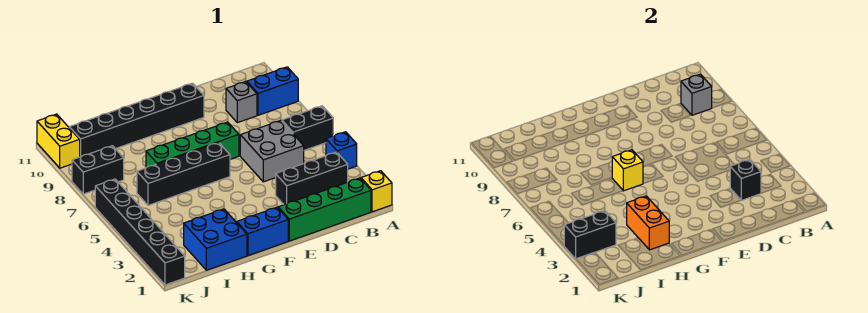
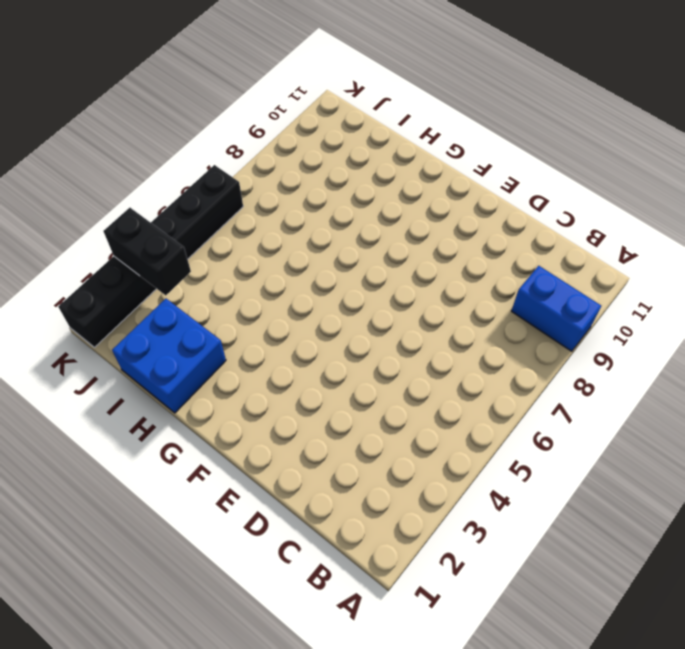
none -> yellow brick A1 level 1
none -> blue brick A4 level 1
none -> black brick A6:B6 level 1

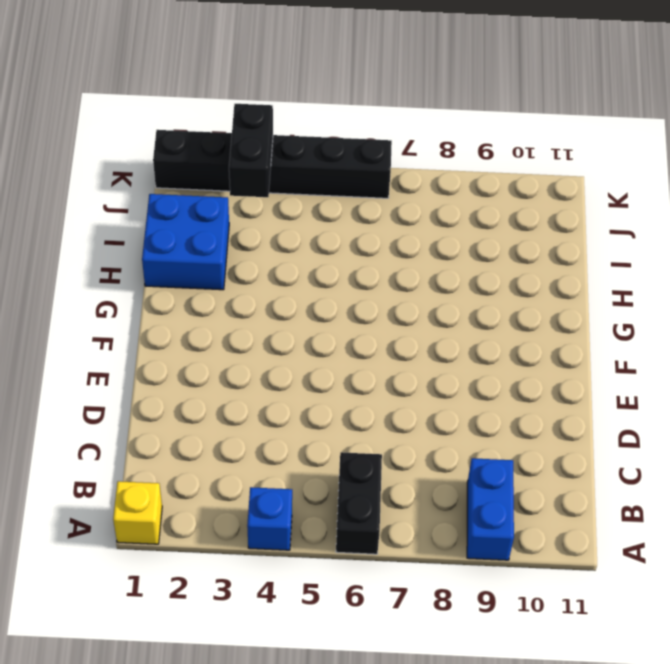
none -> green brick B1:E1 level 1
none -> black brick B3:D3 level 1
none -> grey brick C5:D6 level 1

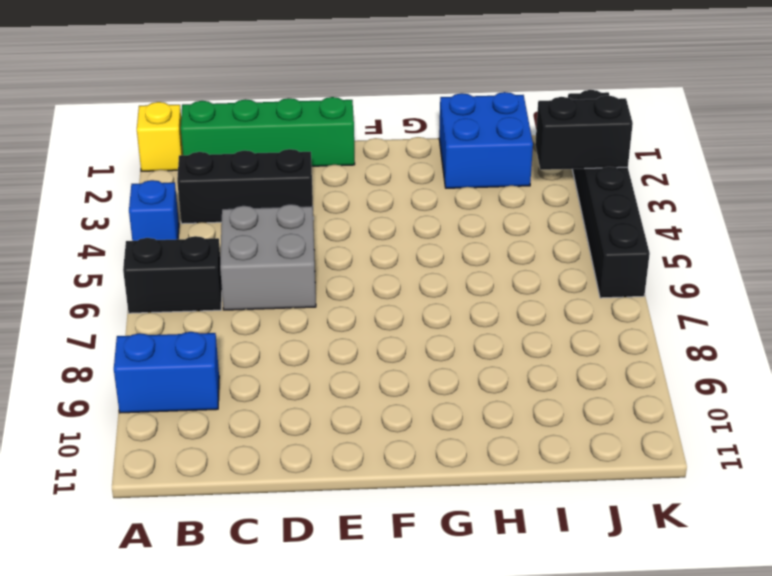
none -> grey brick C9 level 1
none -> green brick E7:H7 level 1
none -> black brick E10:J10 level 1

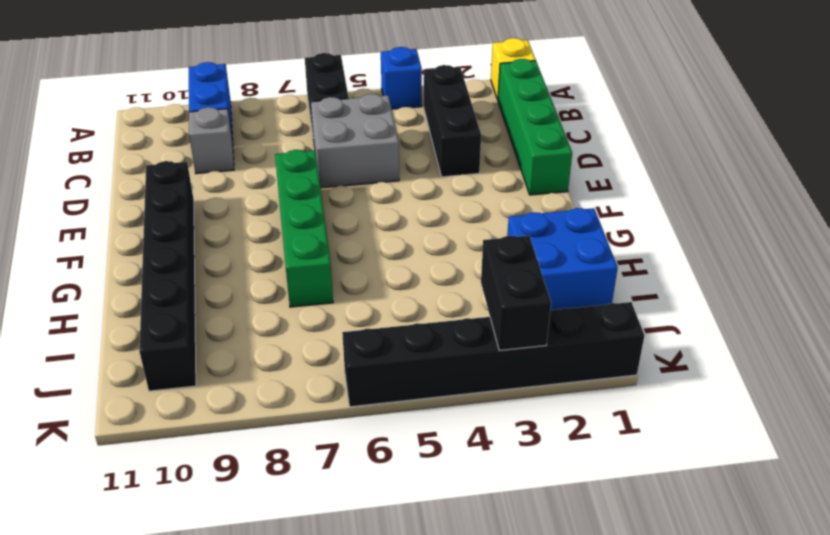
none -> blue brick F1:G1 level 1
none -> black brick F6:I6 level 1
none -> black brick J8:K8 level 1

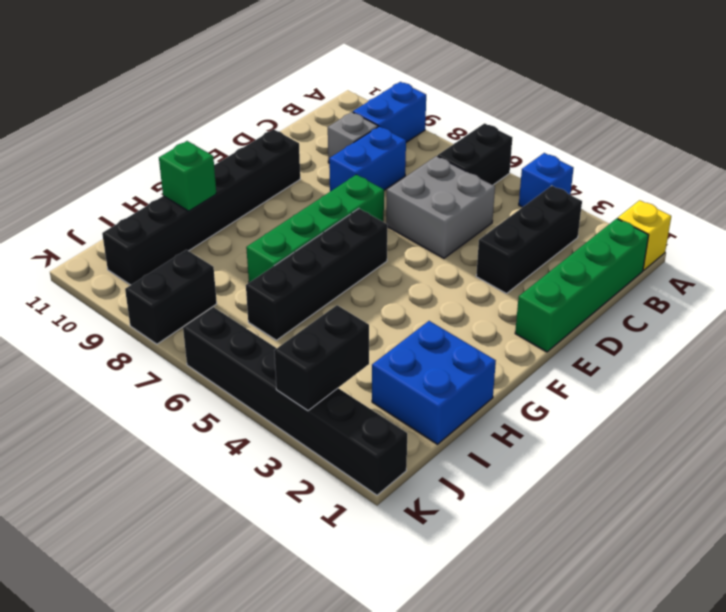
blue brick C8:D8 level 1 -> blue brick F1:G1 level 1
green brick H10 level 2 -> none
none -> yellow brick K10:K11 level 1
none -> grey brick B9 level 2
none -> black brick C3 level 2

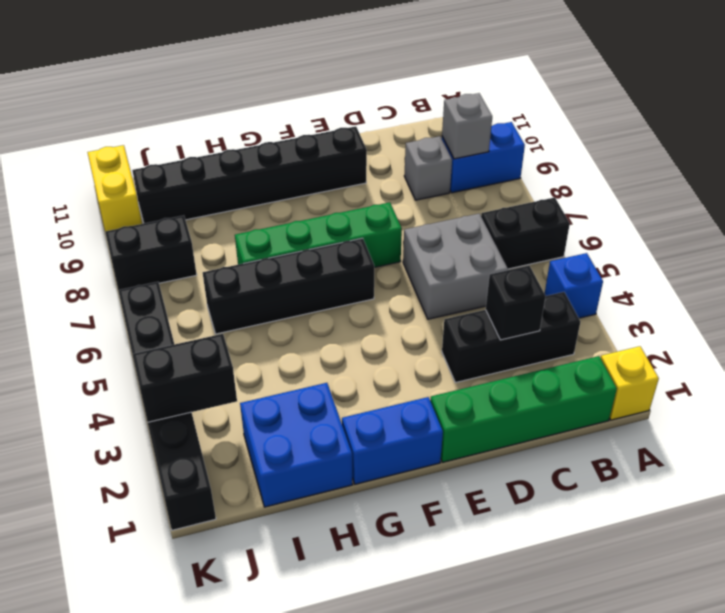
none -> yellow brick G6 level 2
none -> orange brick H2:H3 level 2

